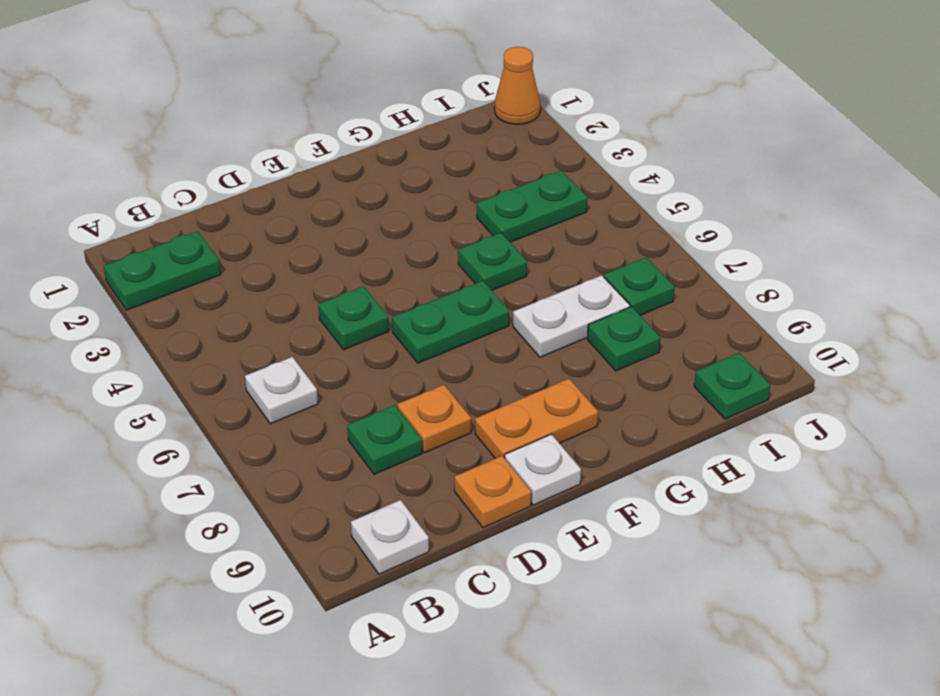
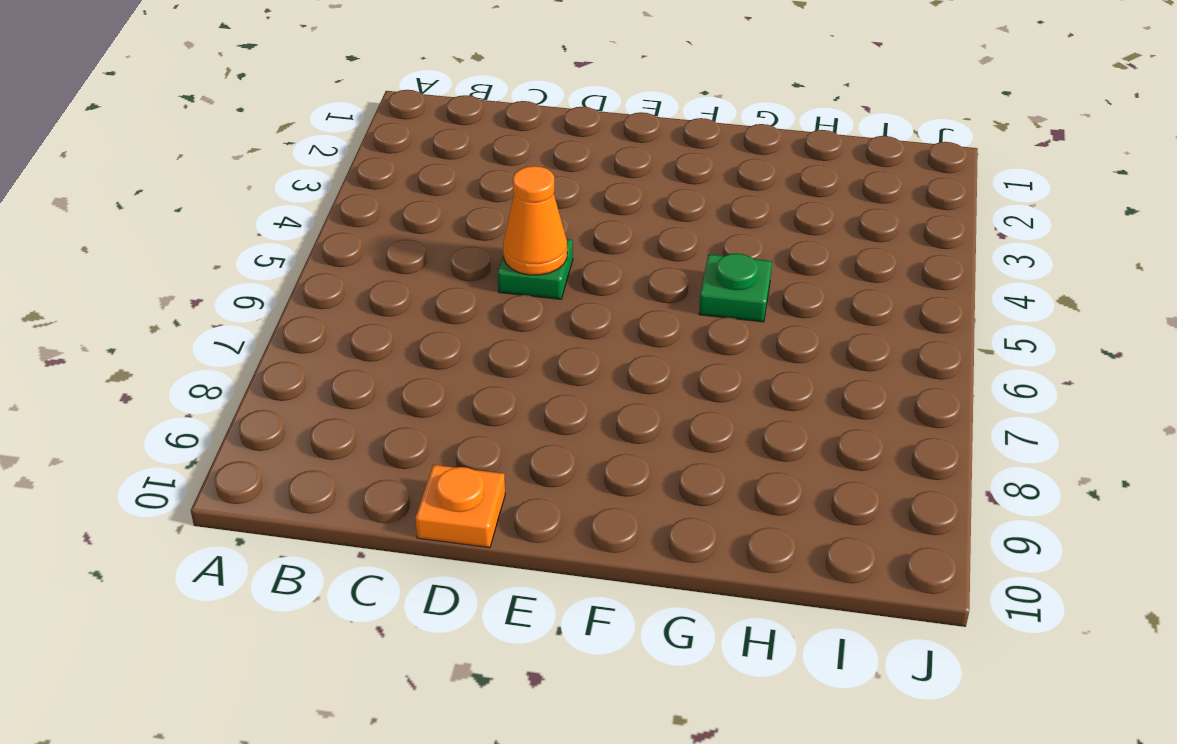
orange cone D5 level 2 -> orange cone J1 level 1
none -> green plate A2:B2 level 1
none -> white plate B6 level 1
none -> white plate B10 level 1

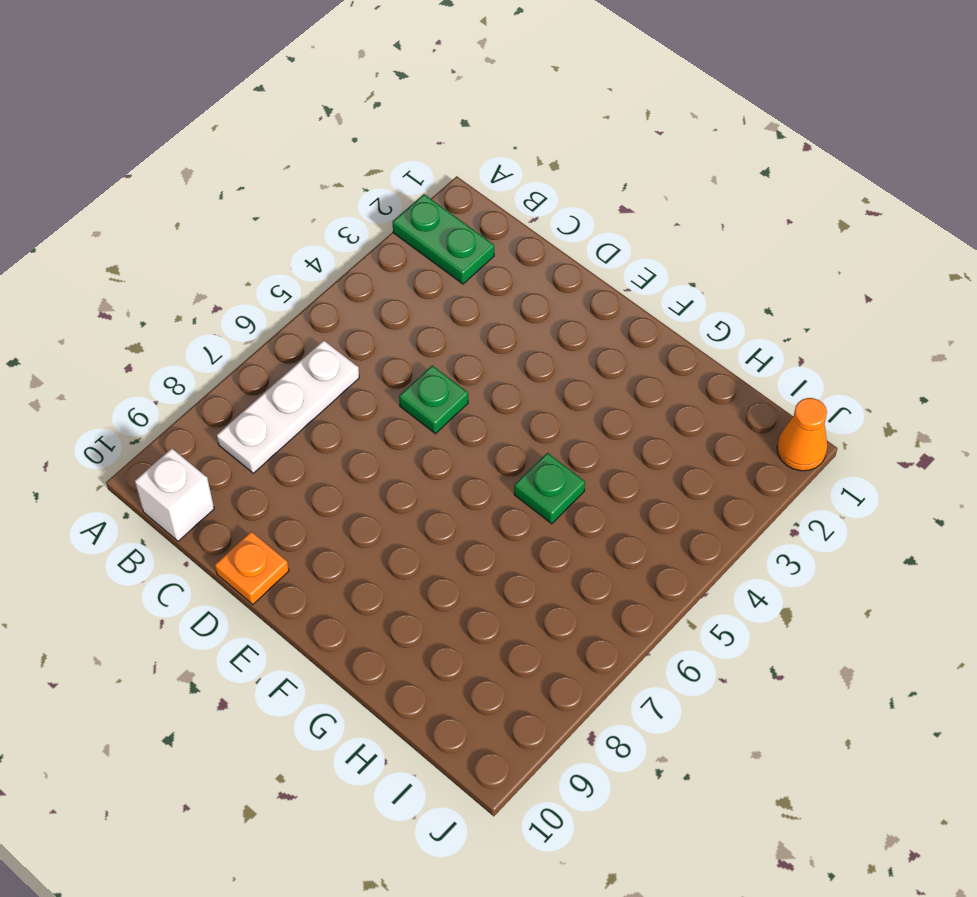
white plate B6:B8 level 1 -> white plate B6 level 1
white brick B10 level 1 -> white plate B10 level 1
none -> green plate C8 level 1
none -> orange plate D8 level 1
none -> green plate E6:F6 level 1

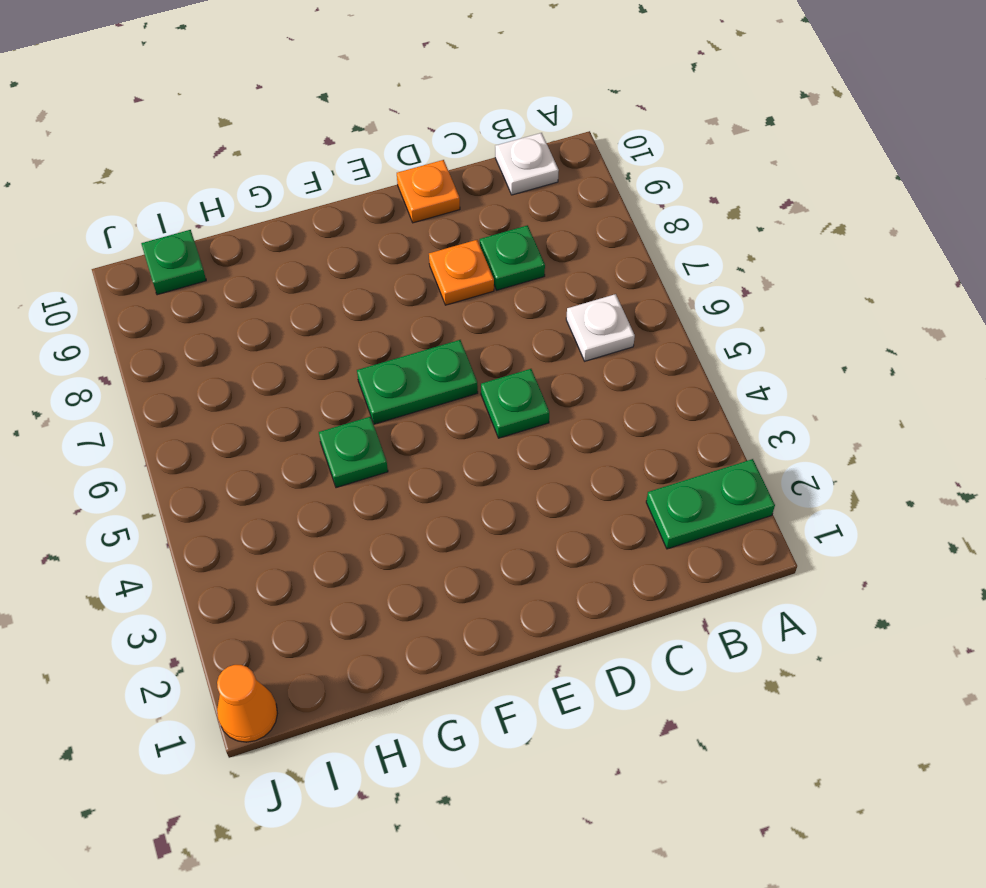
none -> orange plate E9:F9 level 1
none -> white plate E10 level 1
none -> white plate G7:H7 level 1

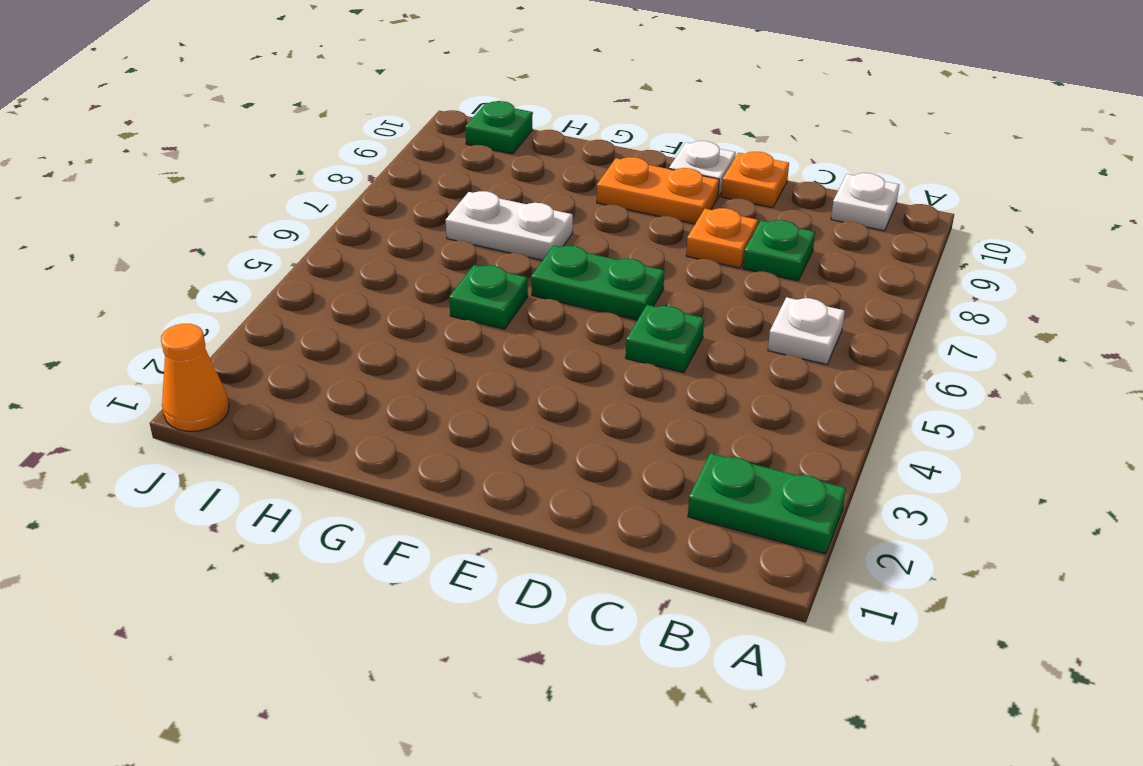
none -> green plate H4:I4 level 1
none -> green plate H8 level 1
none -> green plate I7 level 1

